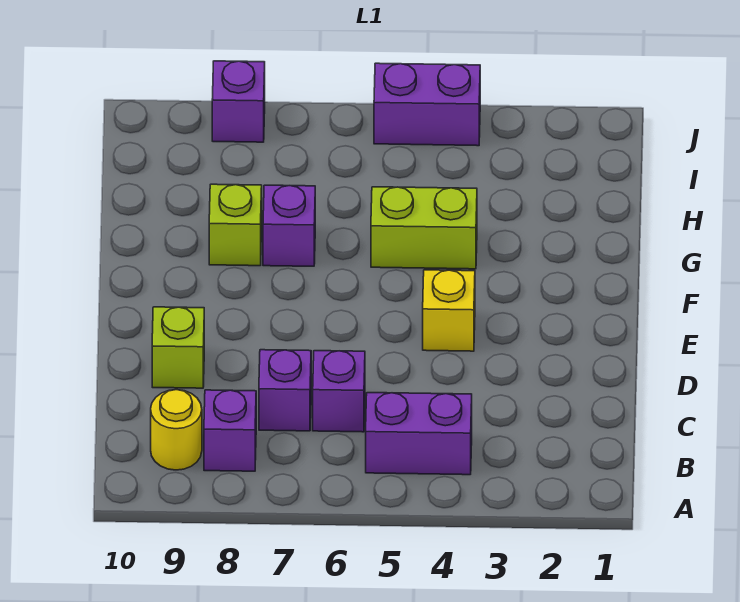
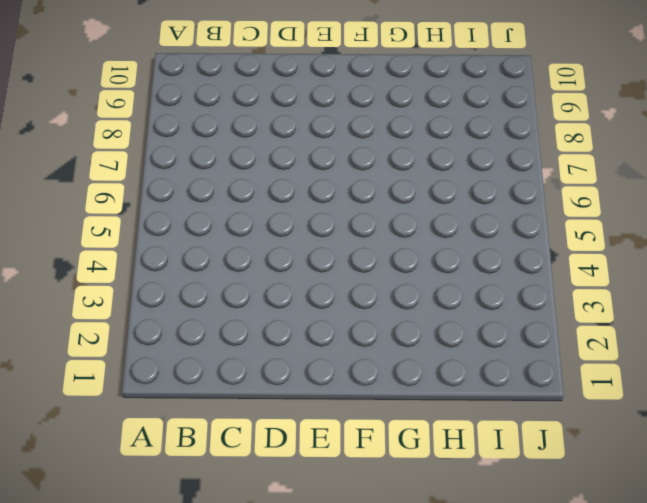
none -> purple brick B4:B5 level 1
none -> purple brick B8 level 1
none -> yellow round brick B9 level 1

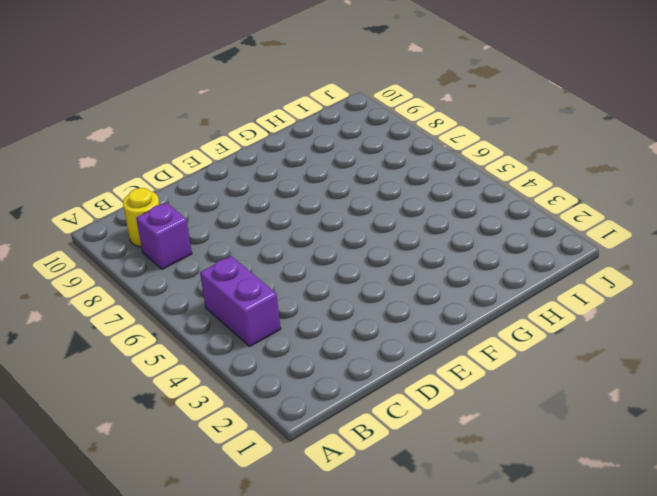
none -> purple brick C6 level 1
none -> purple brick C7 level 1
none -> lime brick D9 level 1

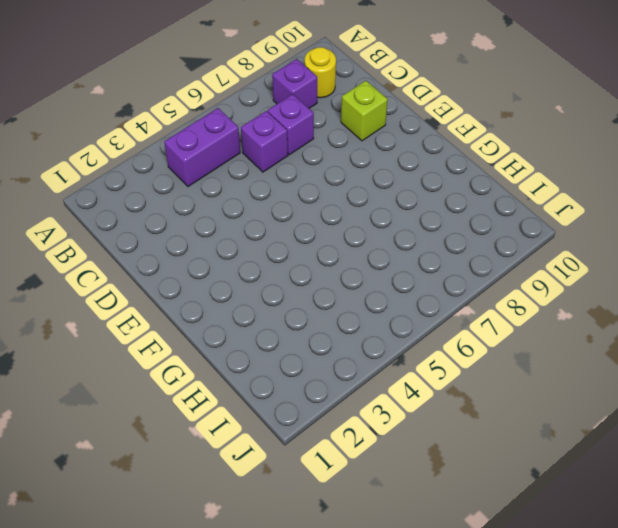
none -> yellow brick E4 level 1
none -> lime brick G4:G5 level 1
none -> purple brick G7 level 1

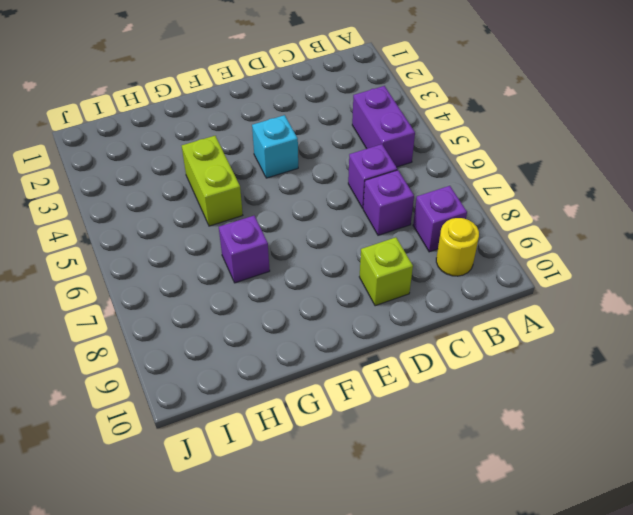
cyan brick E4 level 1 -> yellow brick E4 level 1
none -> lime brick G8 level 1
none -> purple brick J4:J5 level 1
none -> purple brick J8 level 1

